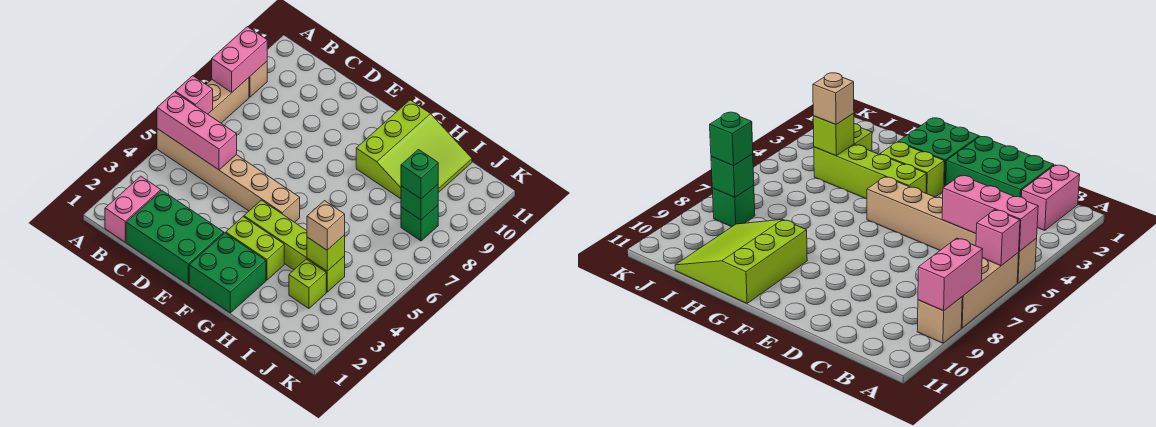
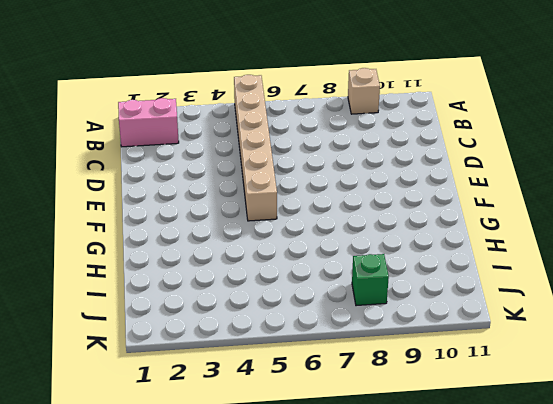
none -> tan brick A6:A8 level 1
none -> green brick C1:E2 level 1
none -> green brick F1:G2 level 1

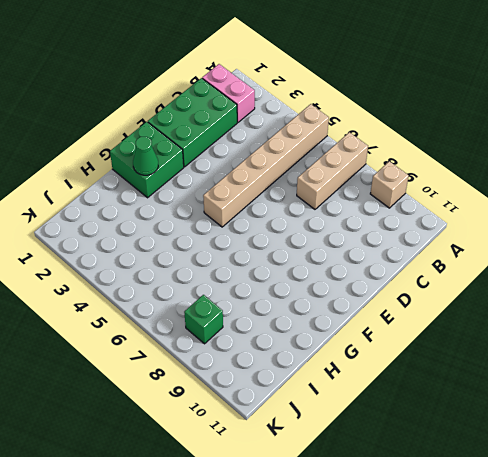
tan brick A7:C7 level 1 -> tan brick A6:A8 level 1
green cone G2 level 2 -> none
none -> lime brick F3:G3 level 1
none -> lime brick F4:I4 level 1
none -> lime slope G9:I11 level 1 top G

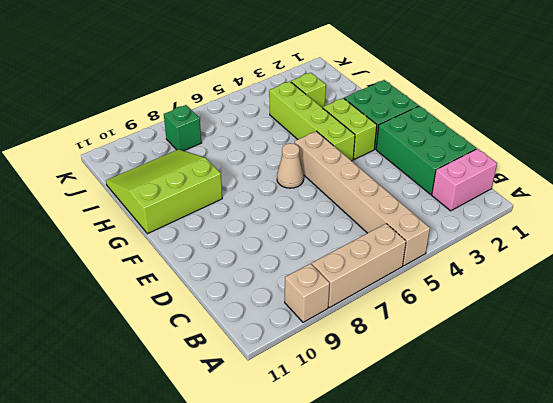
tan cone F6 level 1 -> none
none -> pink brick A5:C5 level 2
none -> pink brick A6 level 2
none -> pink brick A8:A9 level 2

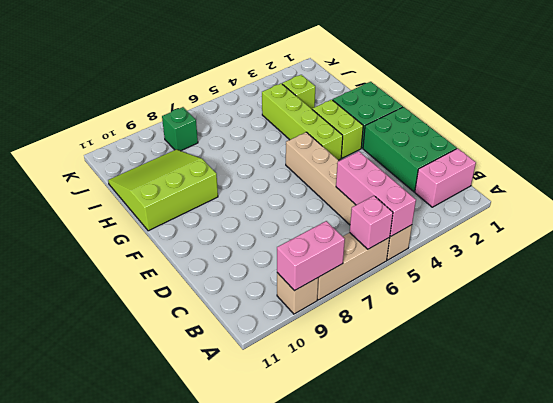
none -> lime brick I4 level 2
none -> green brick J8 level 2
none -> tan brick I4 level 3

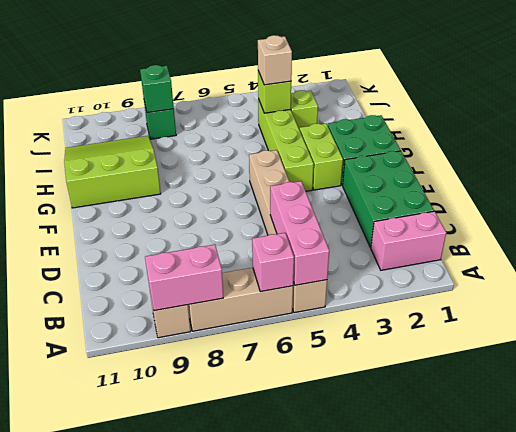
none -> green brick J8 level 3

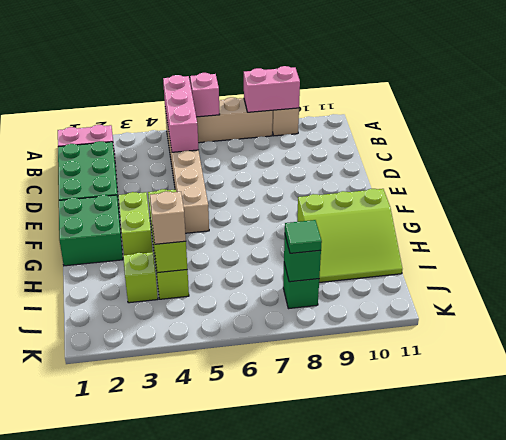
green tile J8 level 3 -> green brick J8 level 3

